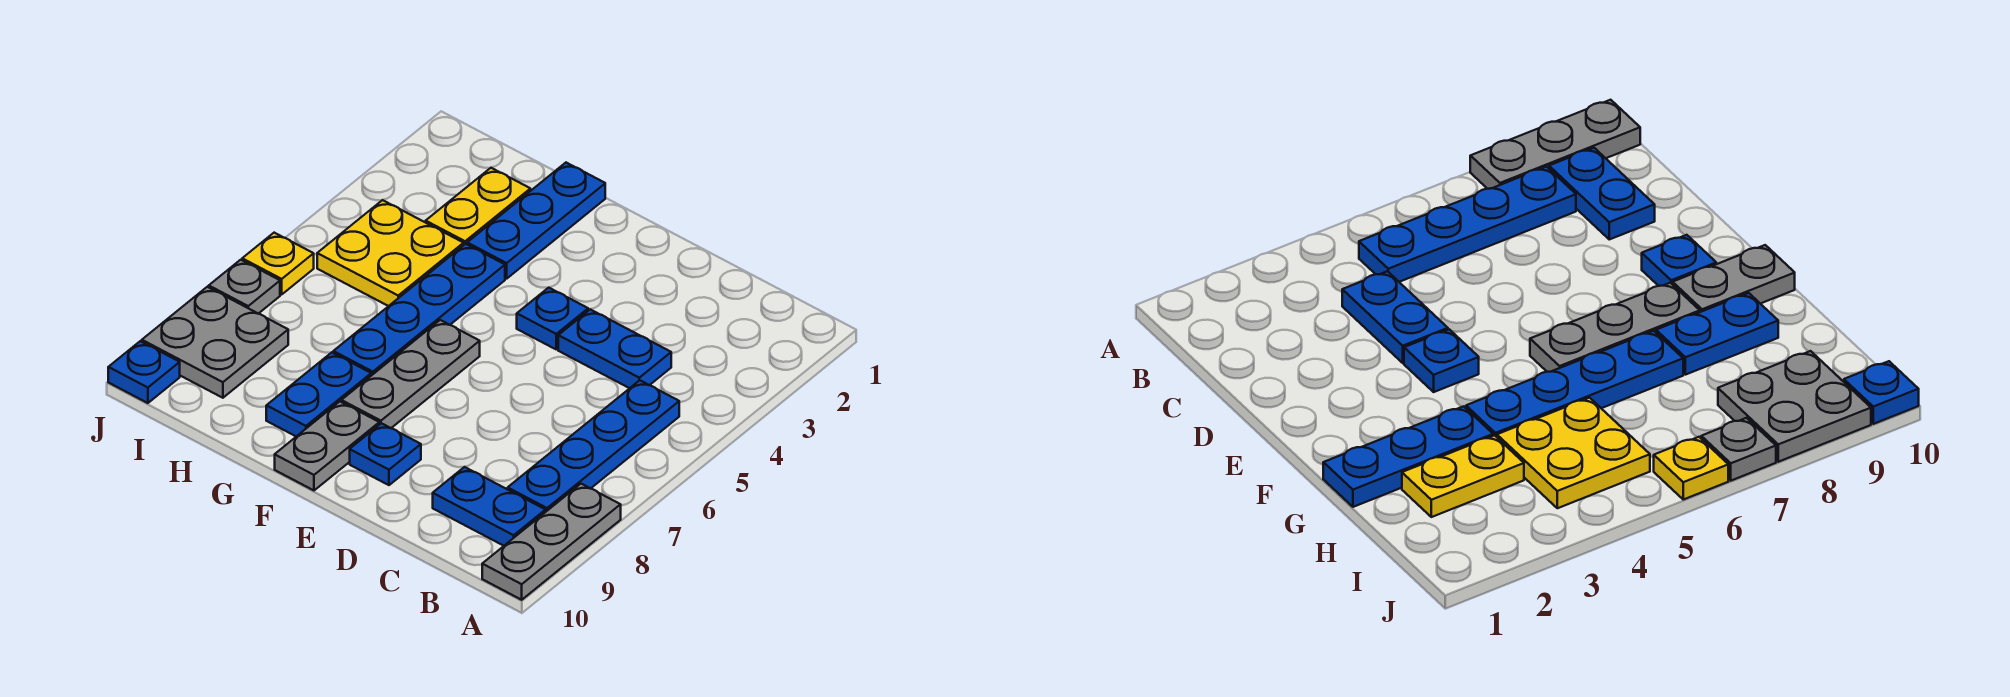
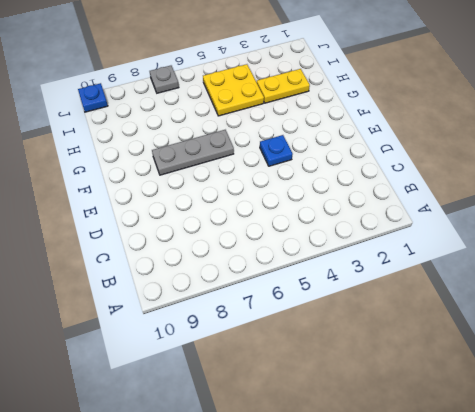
none -> grey plate A8:A10 level 1
none -> blue plate B5:B8 level 1
none -> blue plate B9:C9 level 1

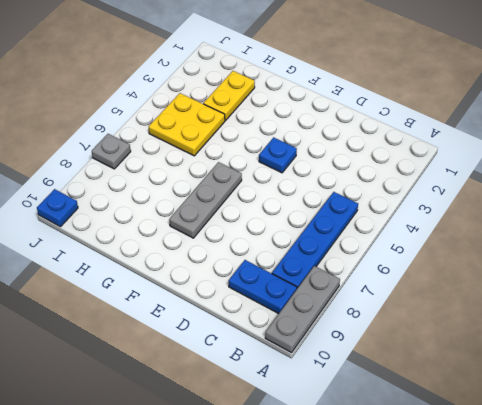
none -> blue plate C4:D4 level 1
none -> blue plate E9 level 1
none -> grey plate F9:F10 level 1

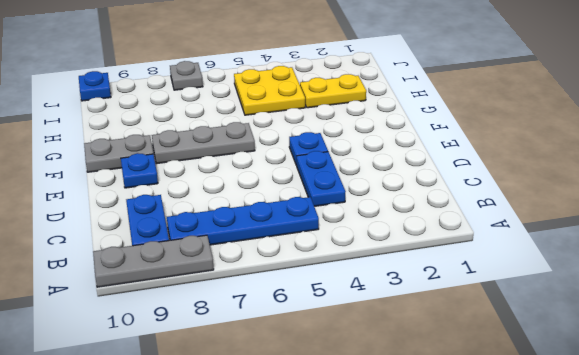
none -> blue plate G1:G3 level 1
none -> blue plate G4:G7 level 1
none -> blue plate G8:G9 level 1

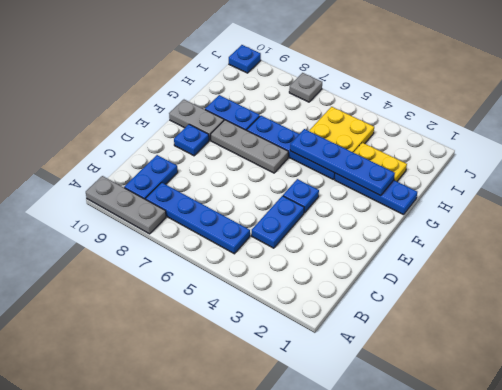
blue plate G2:G5 level 2 -> none
none -> grey plate I8:J9 level 1
none -> yellow plate J6 level 1

